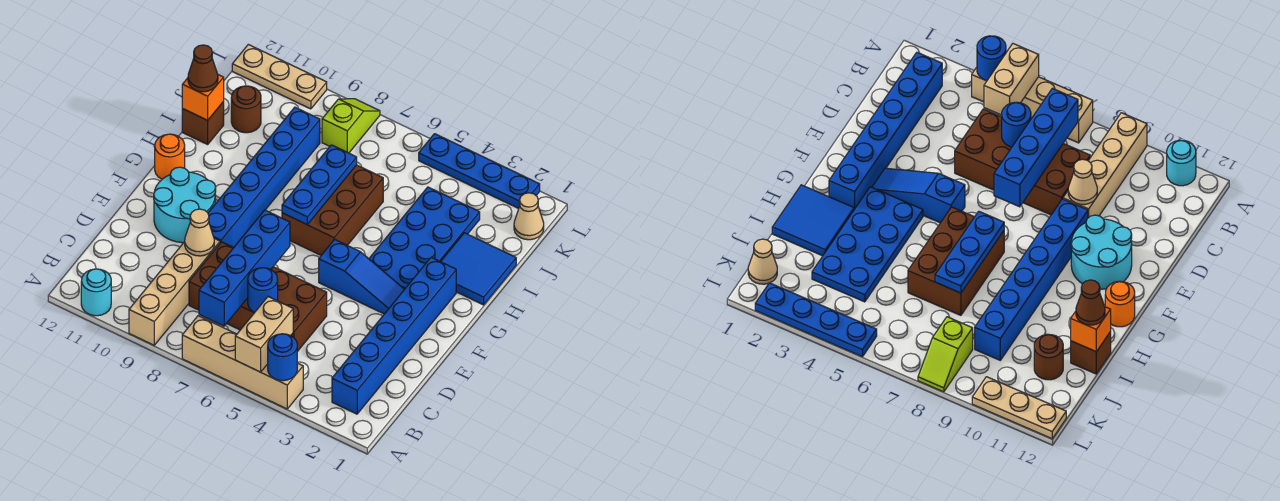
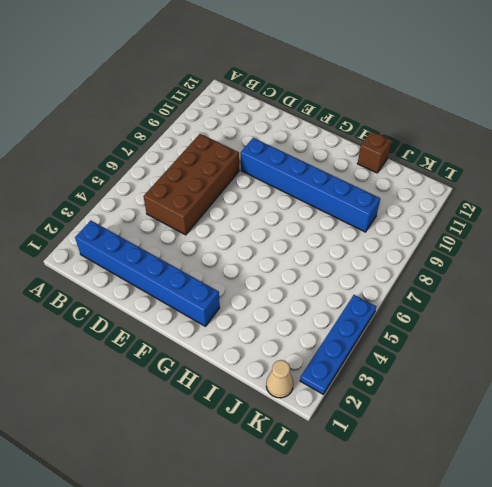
none -> tan brick A4:A7 level 1
none -> tan brick A9:D9 level 1
none -> cyan round brick A11 level 1

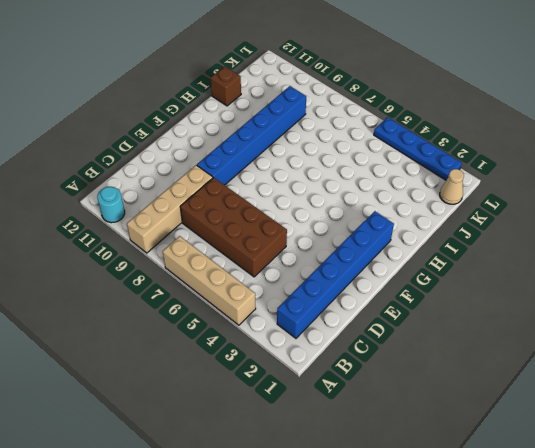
none -> cyan round brick E10:F11 level 1
none -> blue slope F3:F5 level 1 top 5
none -> blue plate G3:J4 level 1

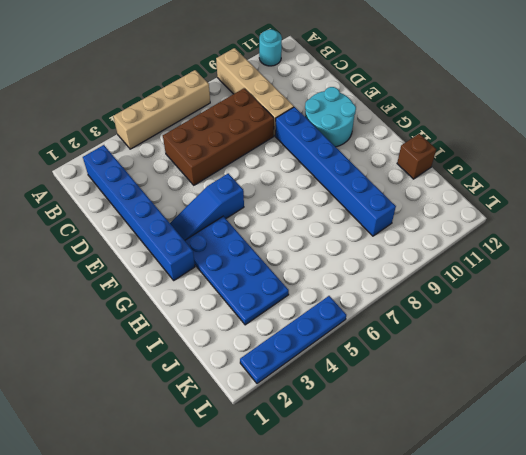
none -> brown brick G6:I7 level 1
none -> orange round brick G12 level 1
none -> blue tile H1:I2 level 1

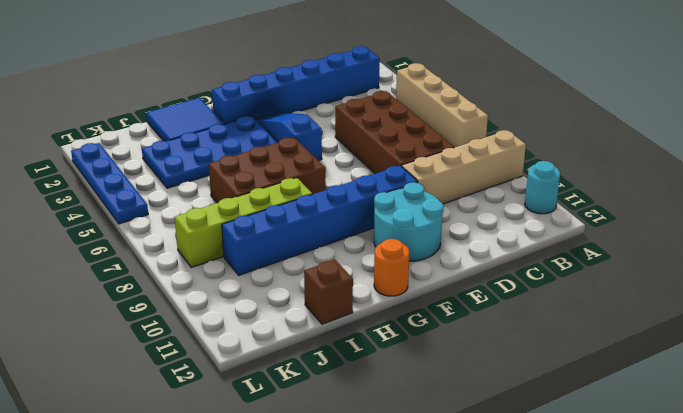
lime brick H8:K8 level 1 -> lime slope K8:L8 level 1 top K
none -> brown round brick J11 level 1
none -> tan cone K1 level 1
none -> tan plate L10:L12 level 1

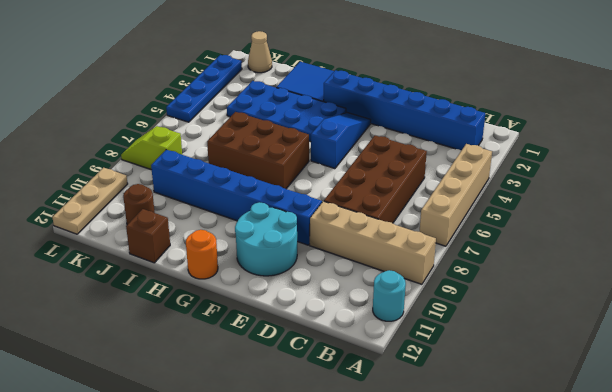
none -> blue round brick A4 level 2
none -> tan brick A5:B5 level 2
none -> blue brick B7:E7 level 2

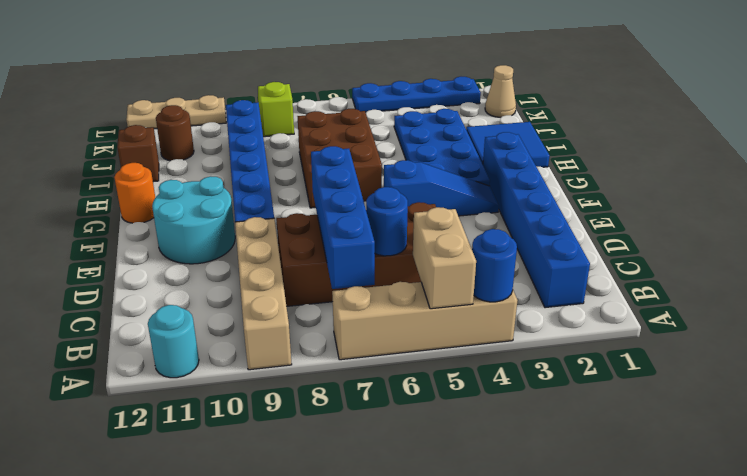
none -> tan cone D9 level 2
none -> blue plate G7:I7 level 2
none -> orange brick I12 level 2

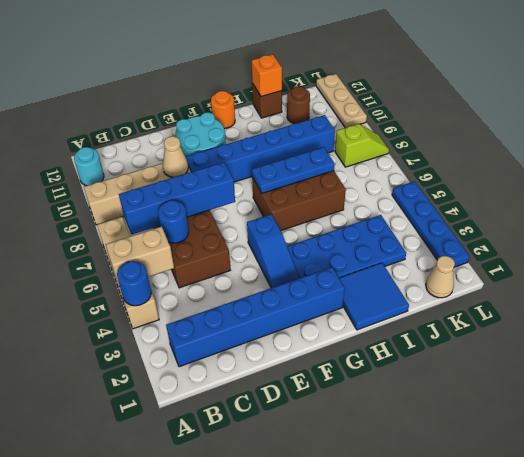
none -> brown cone I12 level 3

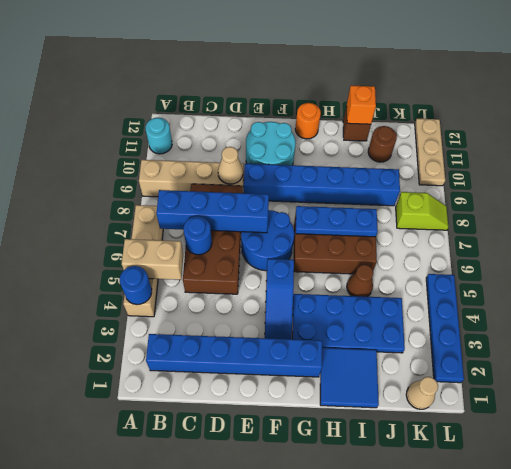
blue round brick E6:F7 level 1 -> none
brown cone I5 level 1 -> brown cone I12 level 3

